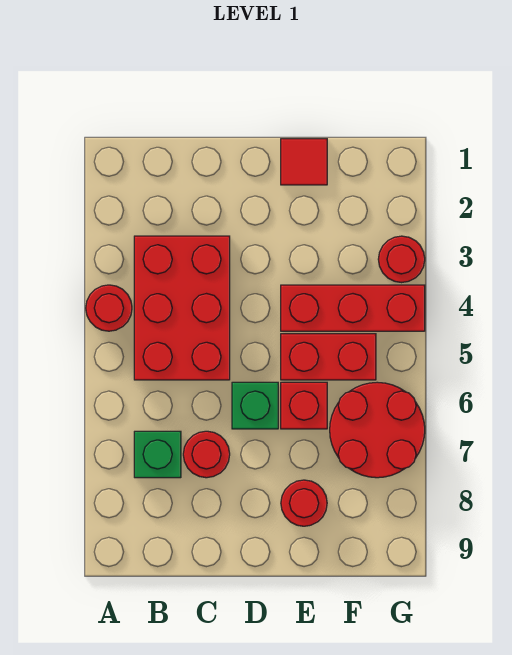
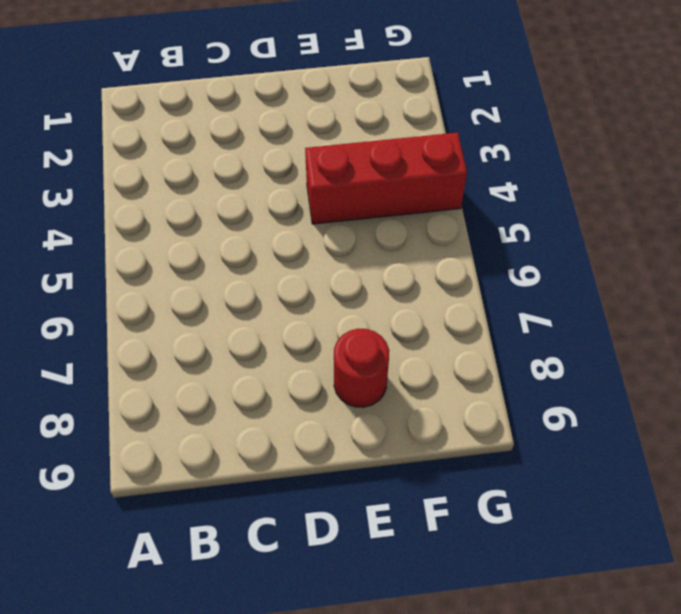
none -> red round brick A4 level 1
none -> red brick B3:C5 level 1
none -> green brick B7 level 1

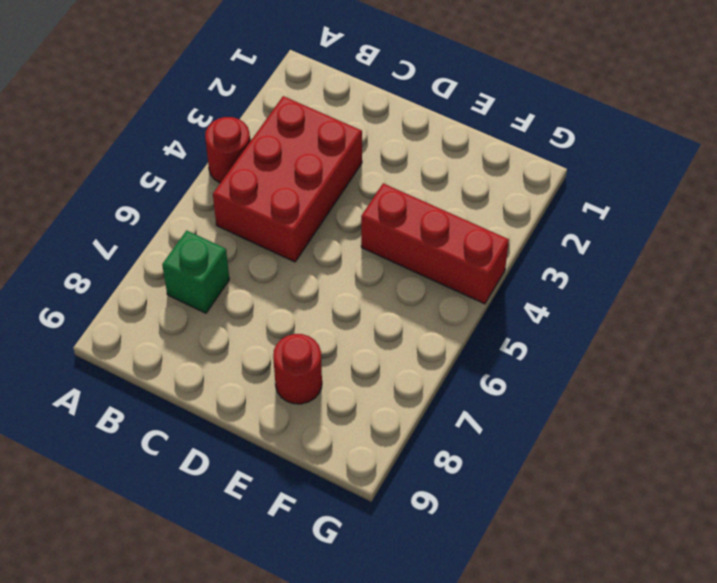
none -> red round brick C7 level 1
none -> green brick D6 level 1
none -> red tile E1 level 1

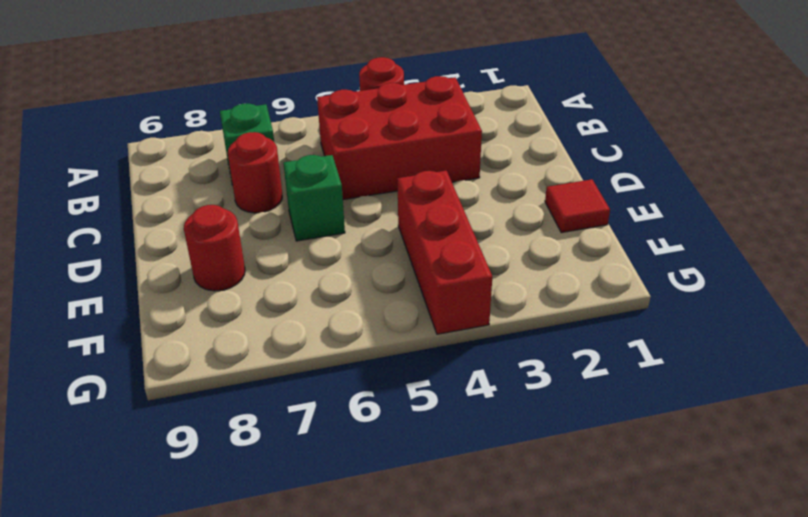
none -> red brick E5:F5 level 1
none -> red brick E6 level 1
none -> red round brick F6:G7 level 1

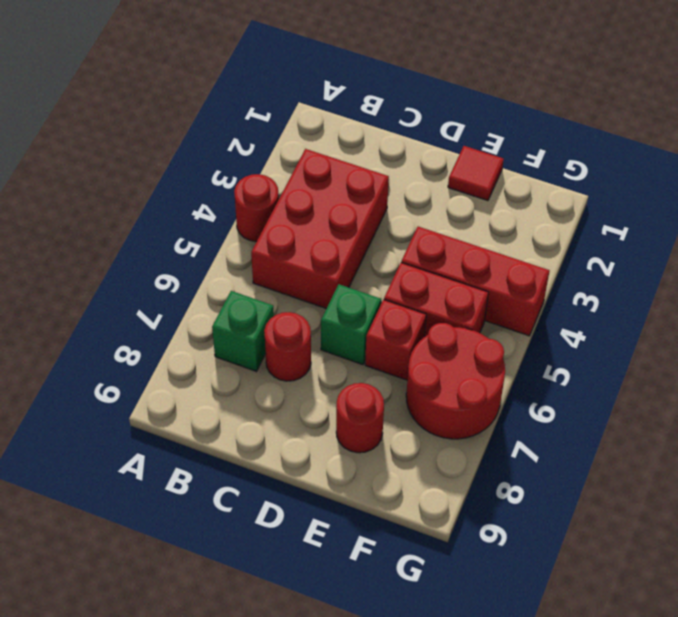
none -> red round brick G3 level 1

